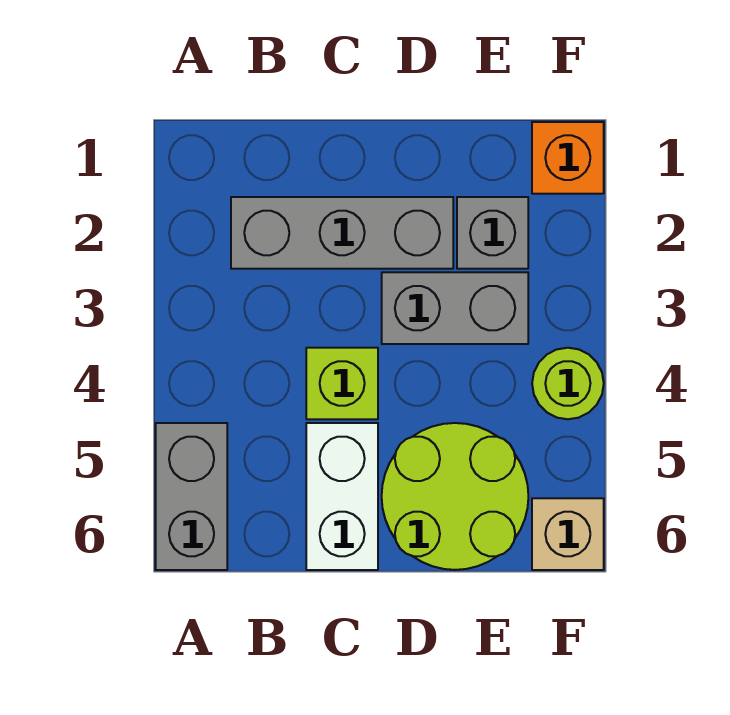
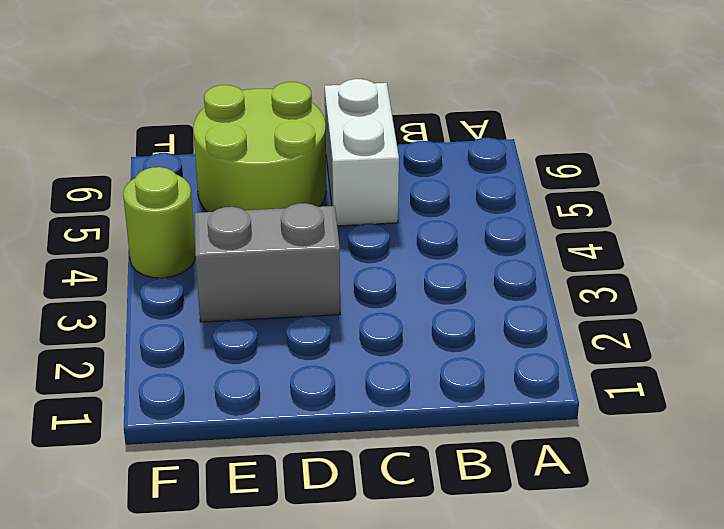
none -> grey brick A5:A6 level 1
none -> grey brick B2:D2 level 1

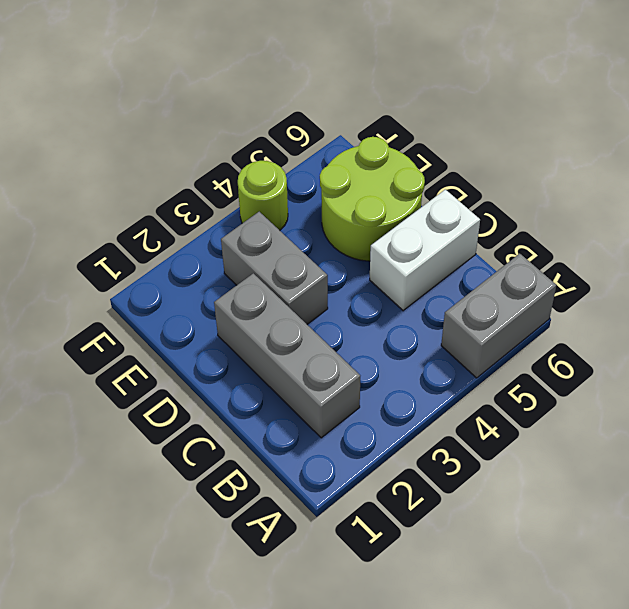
none -> lime brick C4 level 1
none -> grey brick E2 level 1

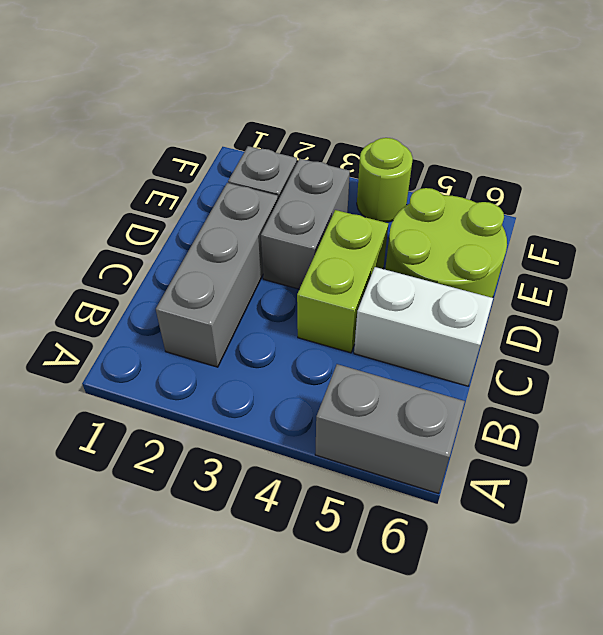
lime brick C4:D4 level 1 -> lime brick C4 level 1
none -> orange brick F1 level 1
none -> tan brick F6 level 1

